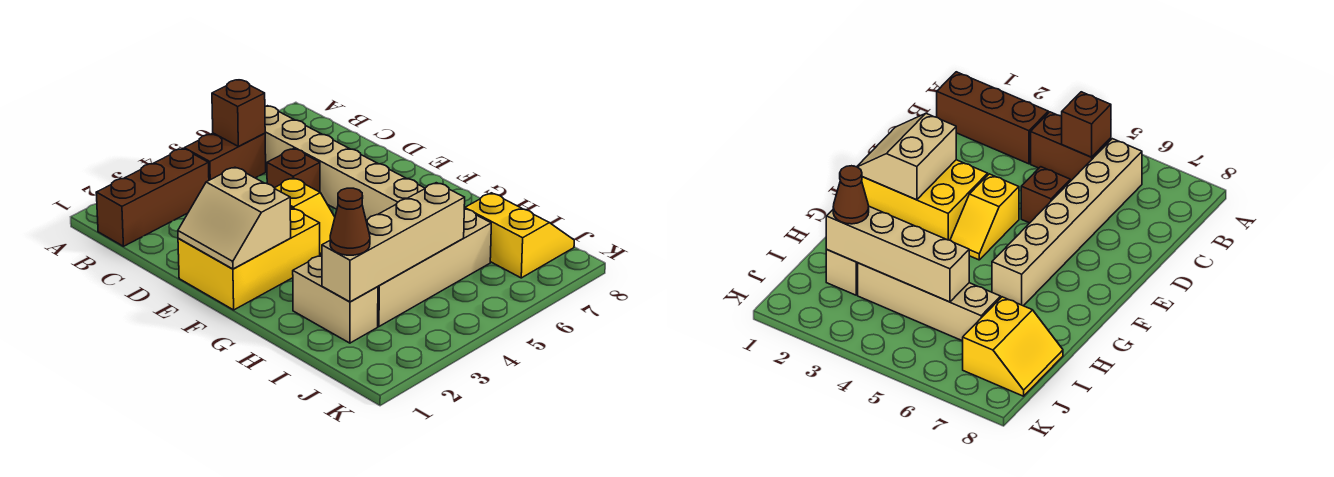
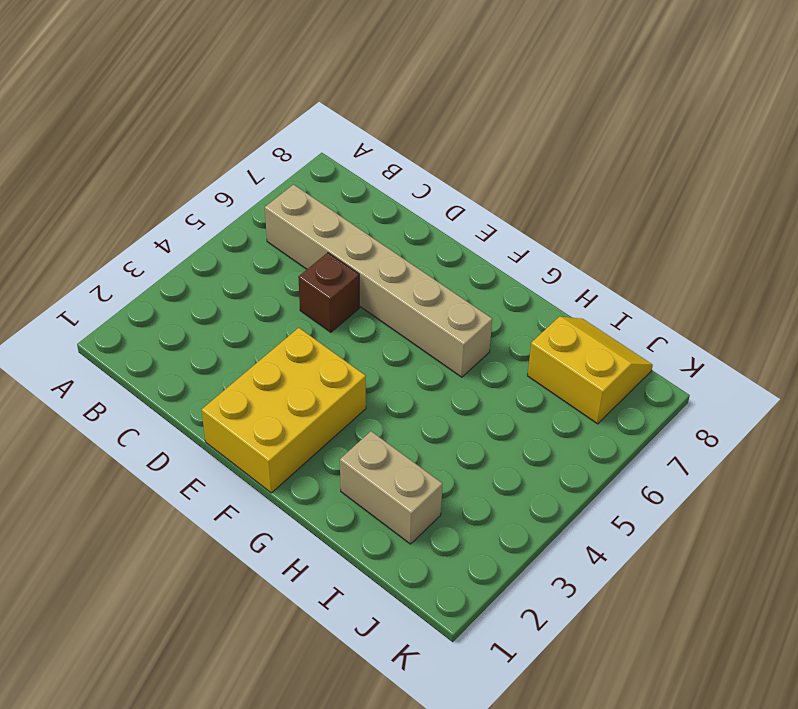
none -> brown brick B1:B3 level 1
none -> brown brick B4:B5 level 1
none -> yellow slope E4:F4 level 1 top E

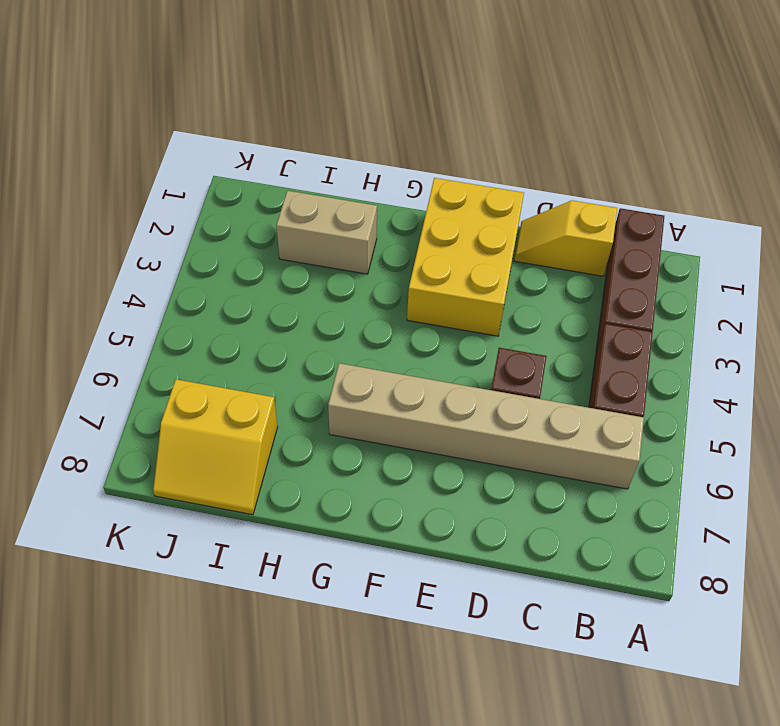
yellow slope C1:D1 level 1 top C -> yellow slope E4:F4 level 1 top E
none -> tan brick I3:I6 level 1
none -> brown brick B5 level 2
none -> tan slope E1:F2 level 2 top 2

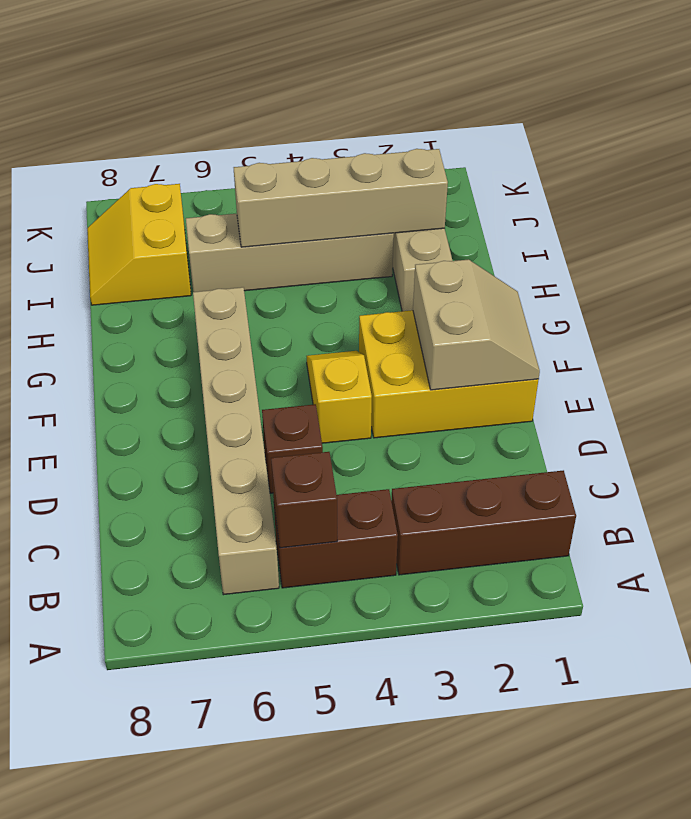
none -> brown cone I2 level 3

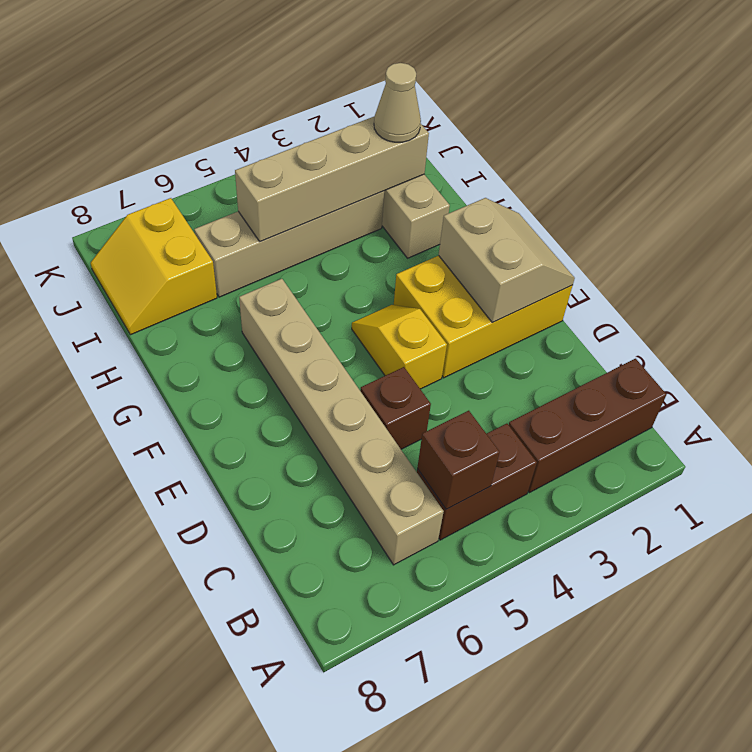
tan cone I2 level 3 -> brown cone I2 level 3

